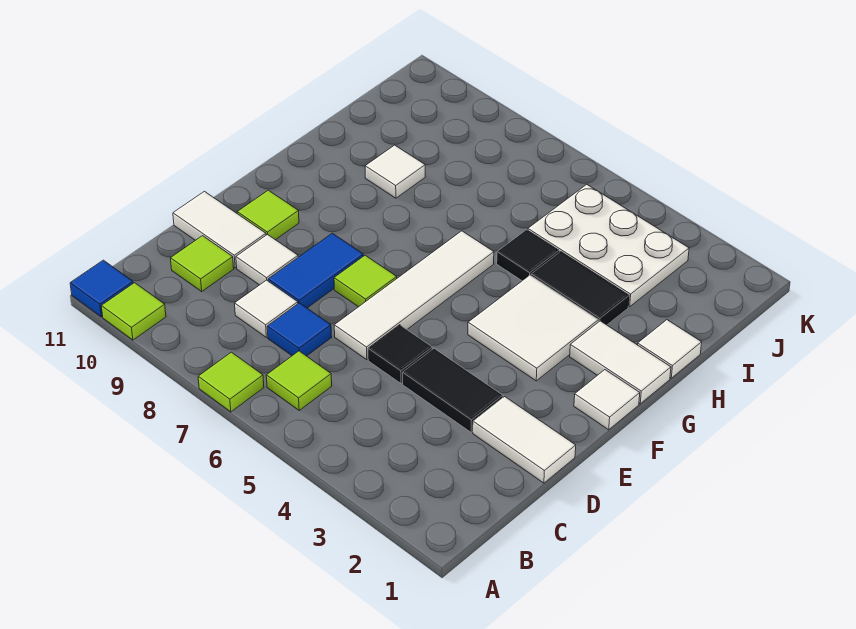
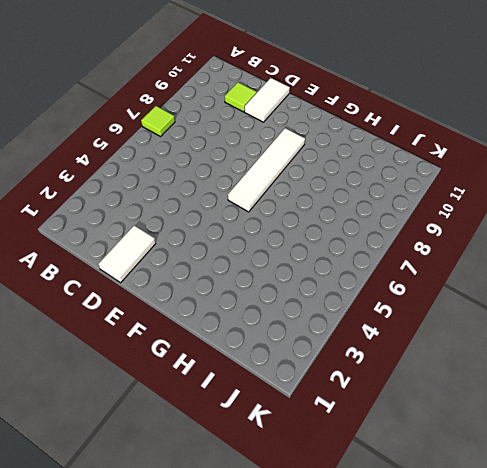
white tile F6:F9 level 1 -> white tile D6:G6 level 1
none -> lime tile A10 level 1
none -> blue tile A11 level 1
none -> lime tile B6 level 1

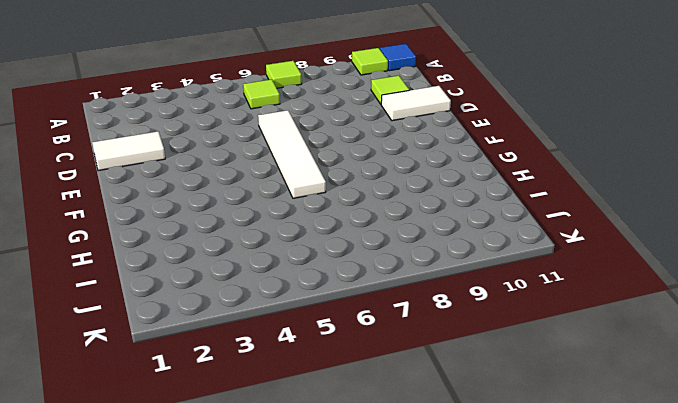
none -> blue tile C7 level 1
none -> white tile C8 level 1
none -> black tile D3:D4 level 1

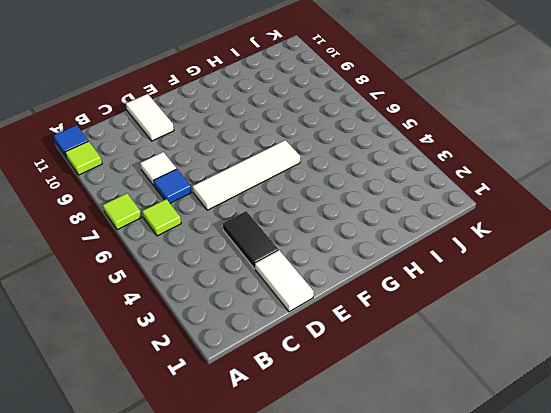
none -> lime tile C10 level 1
none -> black tile D5 level 1
none -> blue tile D8:E8 level 1

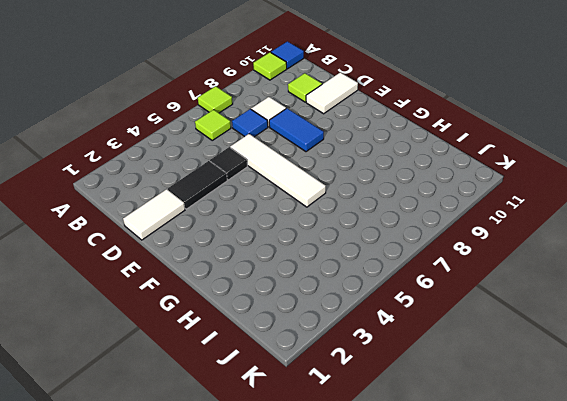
none -> white tile D9 level 1
none -> lime tile E7 level 1
none -> lime tile E10 level 1

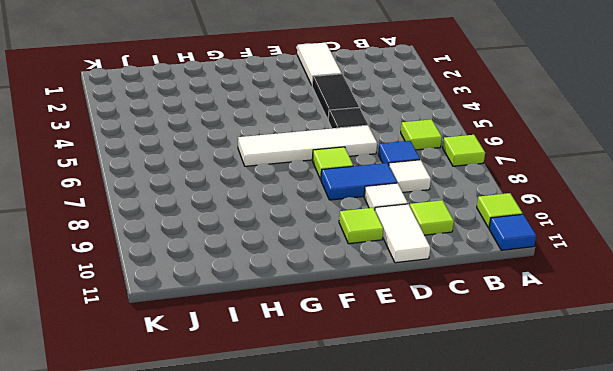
none -> white tile F1 level 1
none -> white tile F3:G4 level 1
none -> white tile G1:G2 level 1

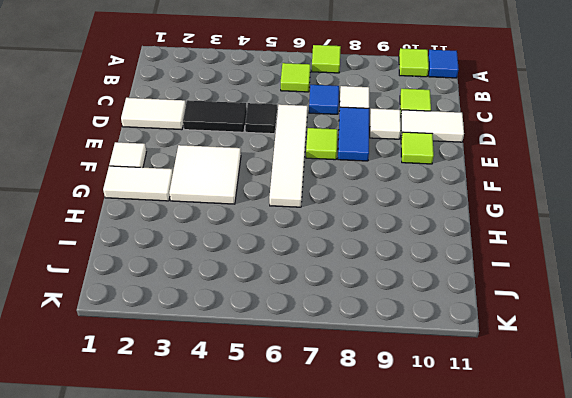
none -> white tile H1 level 1
none -> black tile H3:H4 level 1
none -> black tile H5 level 1

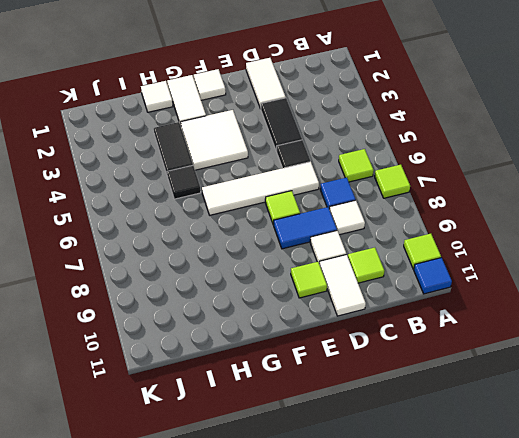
none -> white tile H9 level 1
none -> white plate I3:J5 level 1

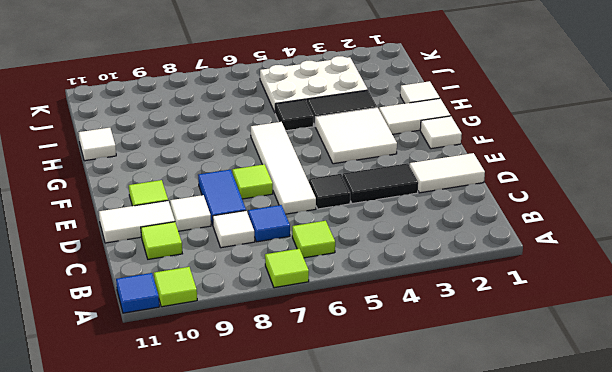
white tile H11 level 1 -> white tile H9 level 1

